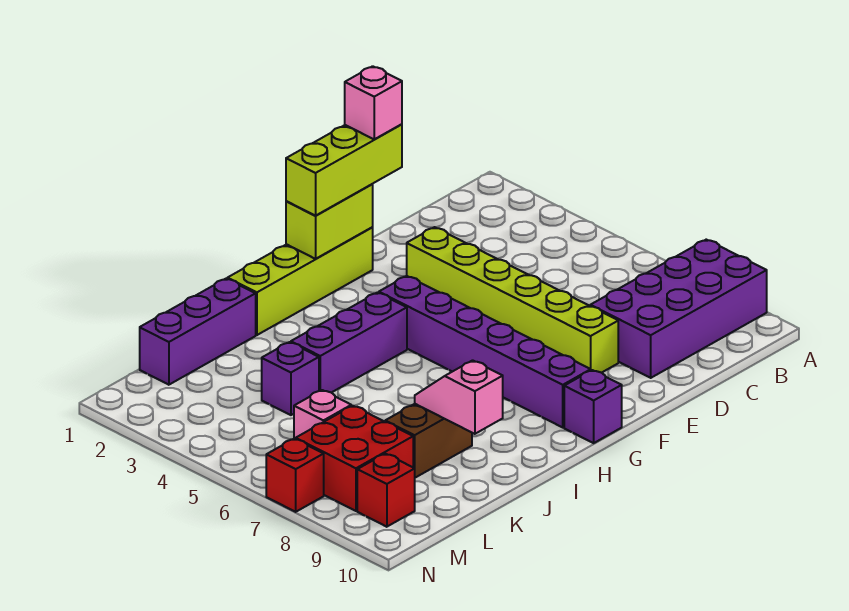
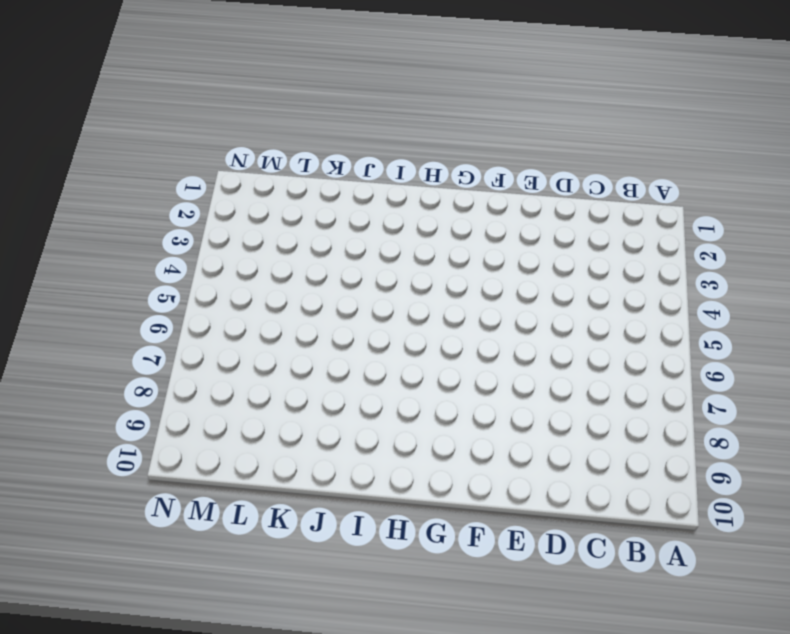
none -> purple brick A8:D9 level 1
none -> lime brick E3:E8 level 1
none -> lime brick F1:I1 level 1

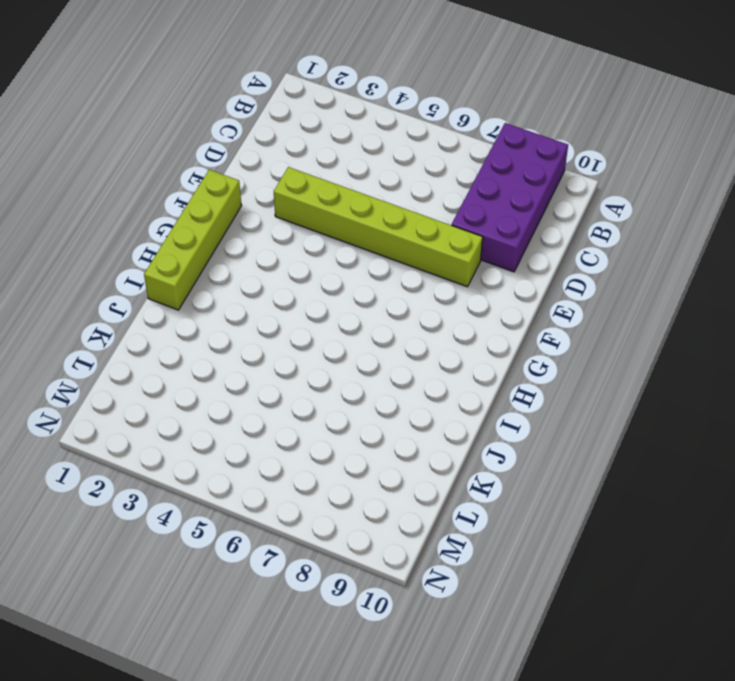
none -> purple brick G4:G9 level 1
none -> purple brick G10 level 1
none -> purple brick H4:J4 level 1

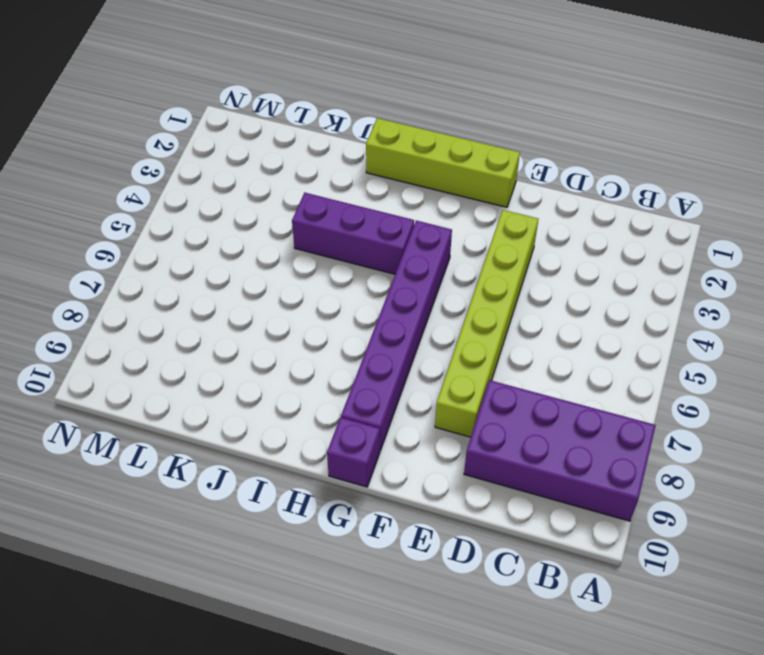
none -> purple brick J1:L1 level 1
none -> brown brick J8:K8 level 1
none -> purple brick K4 level 1

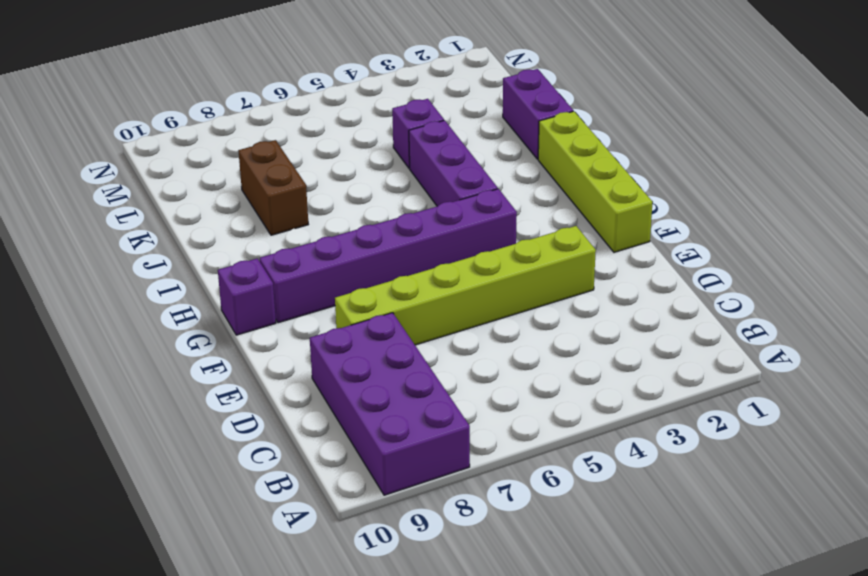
purple brick J1:K1 level 1 -> purple brick J1:L1 level 1
none -> pink brick L6 level 1
none -> red brick L7:M8 level 1
none -> red brick M9 level 1

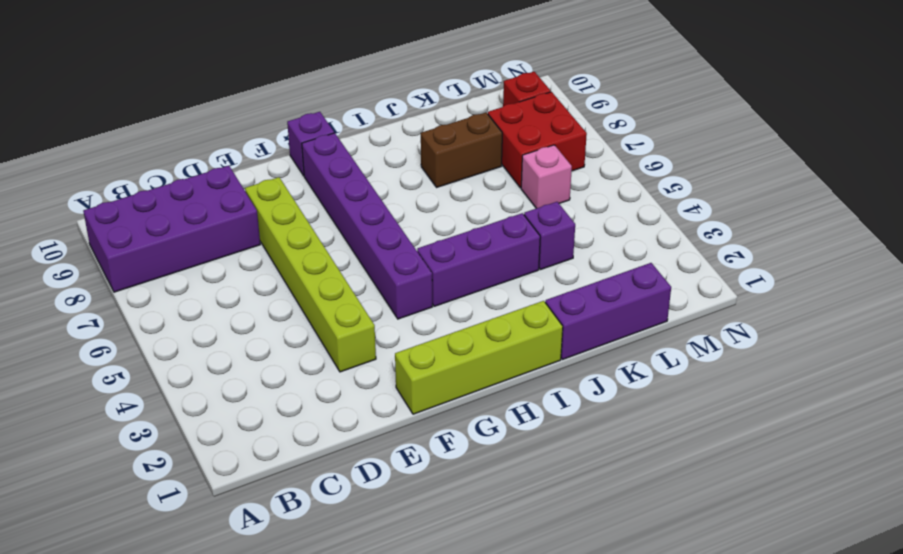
none -> red brick N7 level 1
none -> lime brick F1:G1 level 2
none -> pink slope J8:J9 level 2 top 9

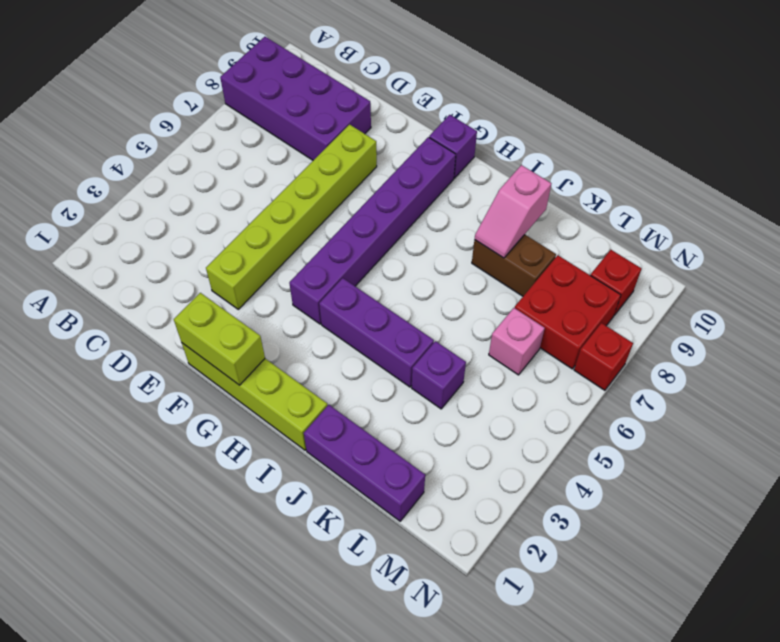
none -> lime brick E1:G1 level 3
none -> pink brick E1 level 4

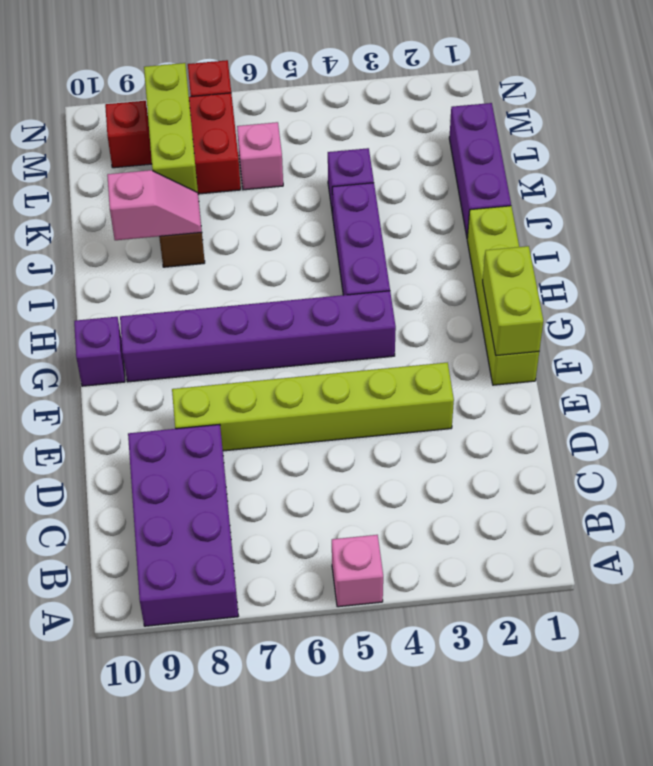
pink brick A5 level 1 -> pink brick E1 level 4
lime brick K8:M8 level 2 -> lime brick E1:G1 level 3

